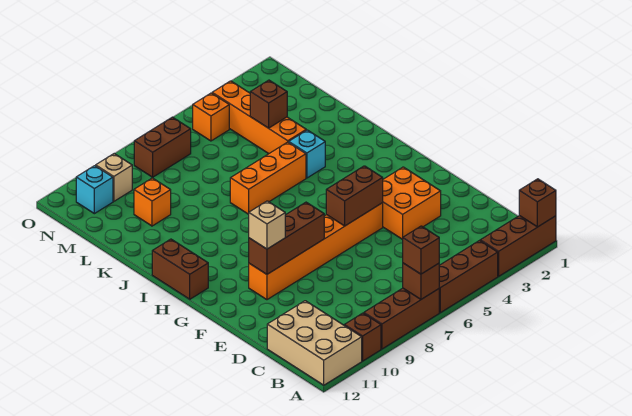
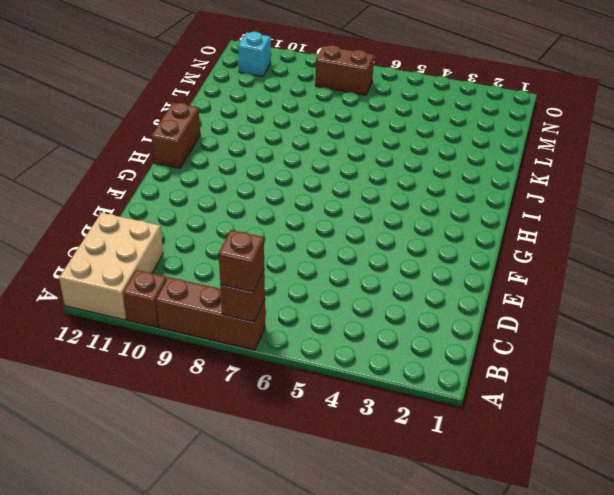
none -> brown brick A1:A3 level 1
none -> brown brick A4:A6 level 1
none -> orange brick E3:F4 level 1

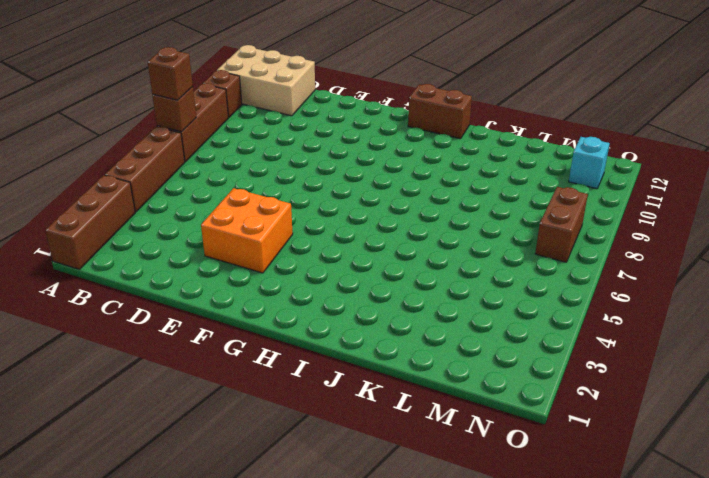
none -> orange brick F5:F10 level 1
none -> cyan brick J4 level 1
none -> orange brick J5:J7 level 1

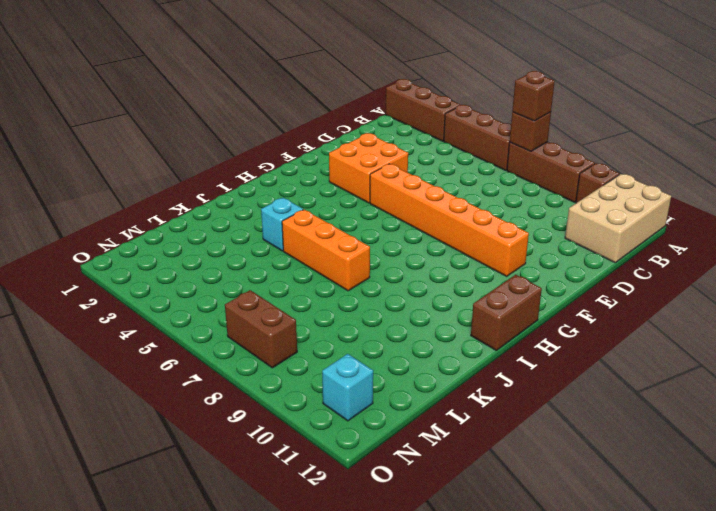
none -> orange brick K4:N4 level 1
none -> orange brick L10 level 1
none -> orange brick N5 level 1

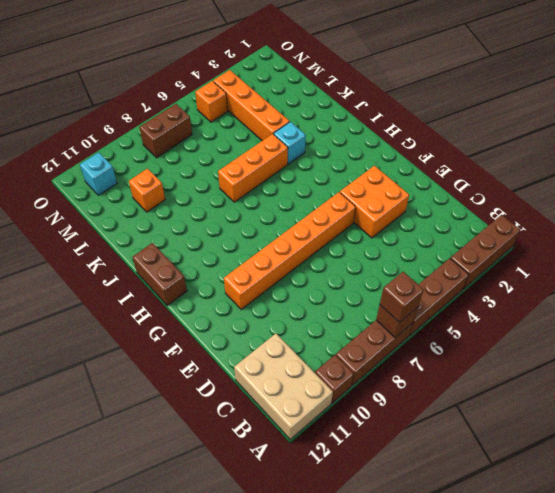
none -> tan brick N10 level 1
none -> brown brick A1 level 2
none -> brown brick F5:F6 level 2

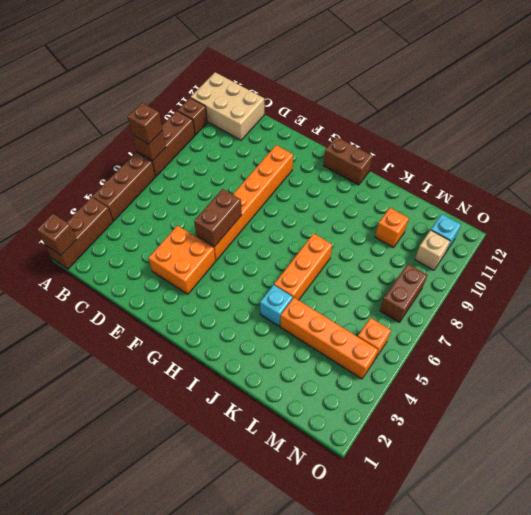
none -> brown brick F8:F10 level 2
none -> brown brick L4 level 2
none -> tan brick F10 level 3

